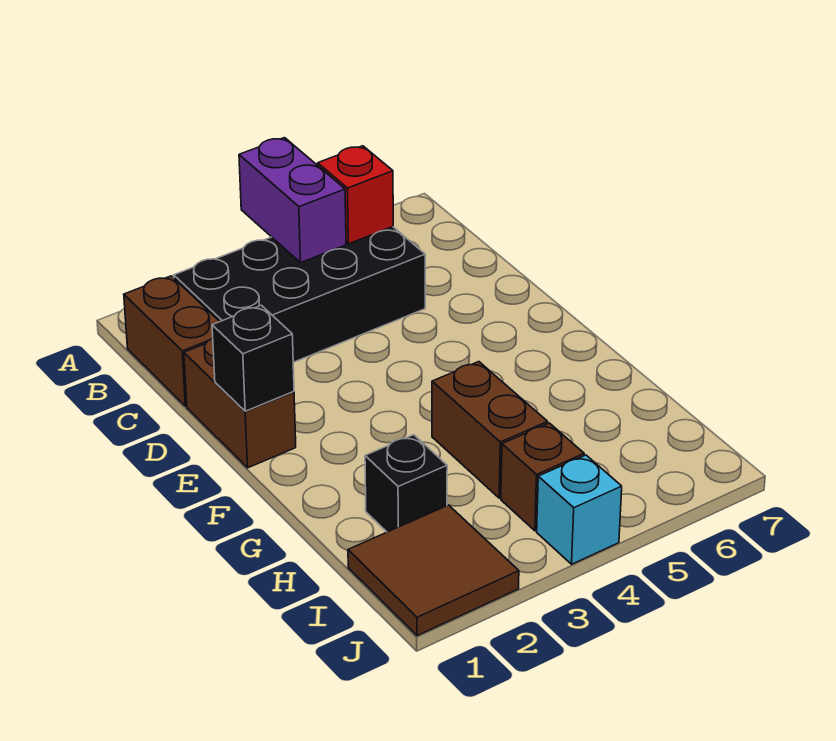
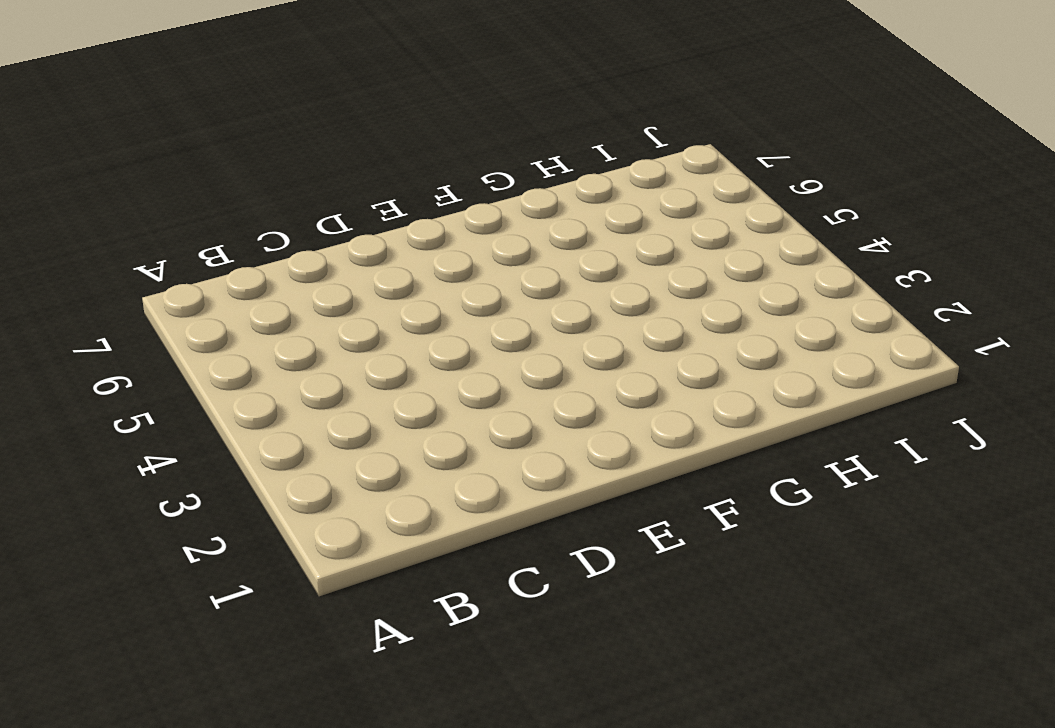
none -> brown brick B1:C1 level 1
none -> black brick B2:C5 level 1

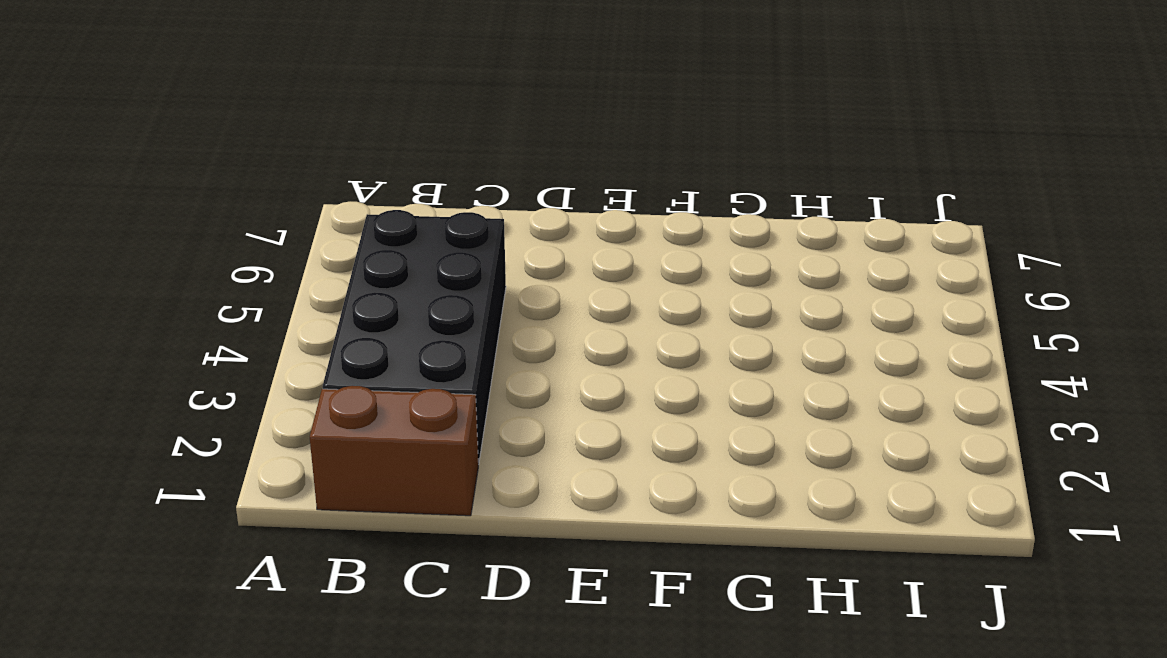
none -> brown brick D1:E1 level 1
none -> brown brick G4:H4 level 1

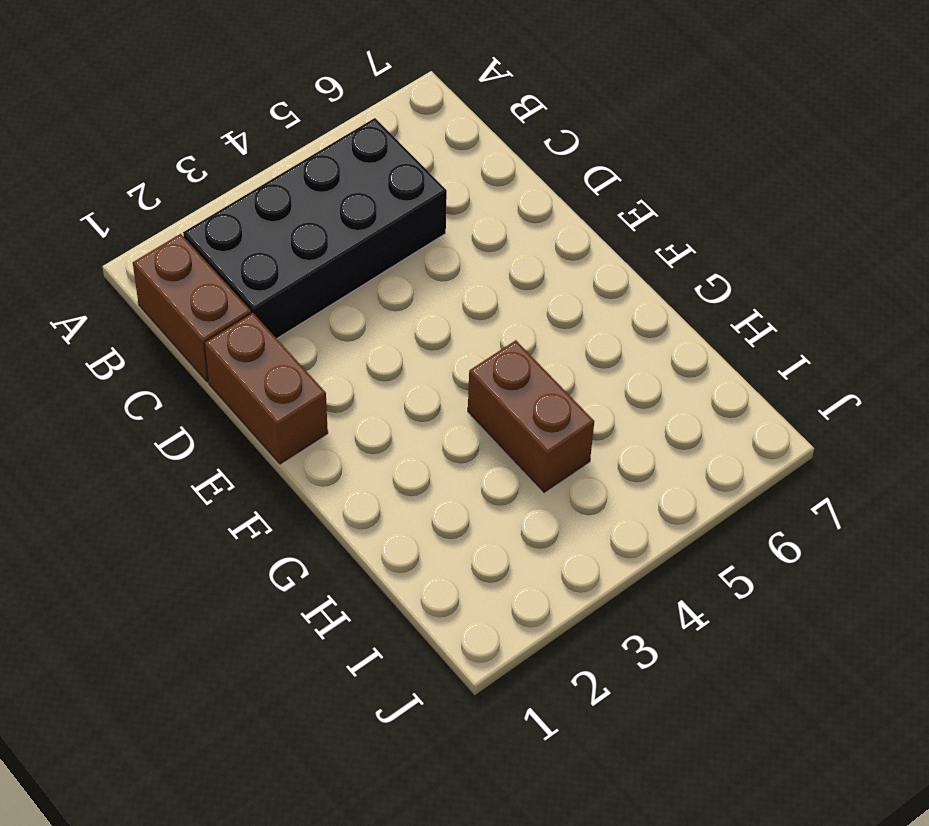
none -> black brick H2 level 1
none -> brown tile I1:J2 level 1

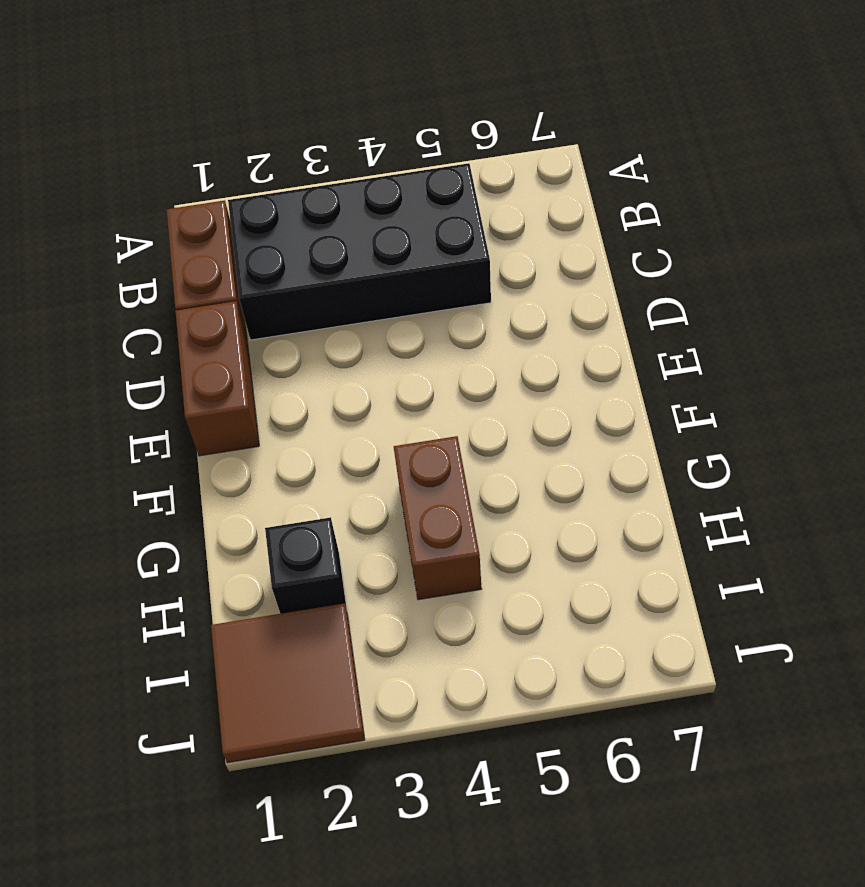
none -> brown brick I4 level 1
none -> cyan brick J4 level 1

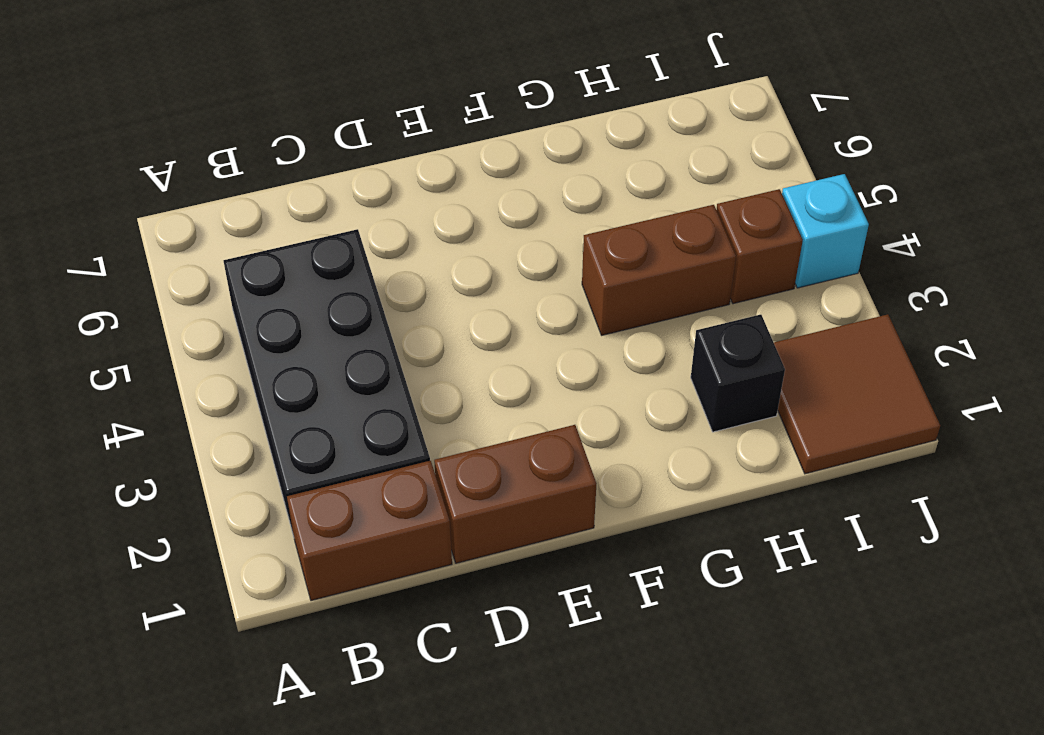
none -> purple brick A4:B4 level 2
none -> red brick B5 level 2

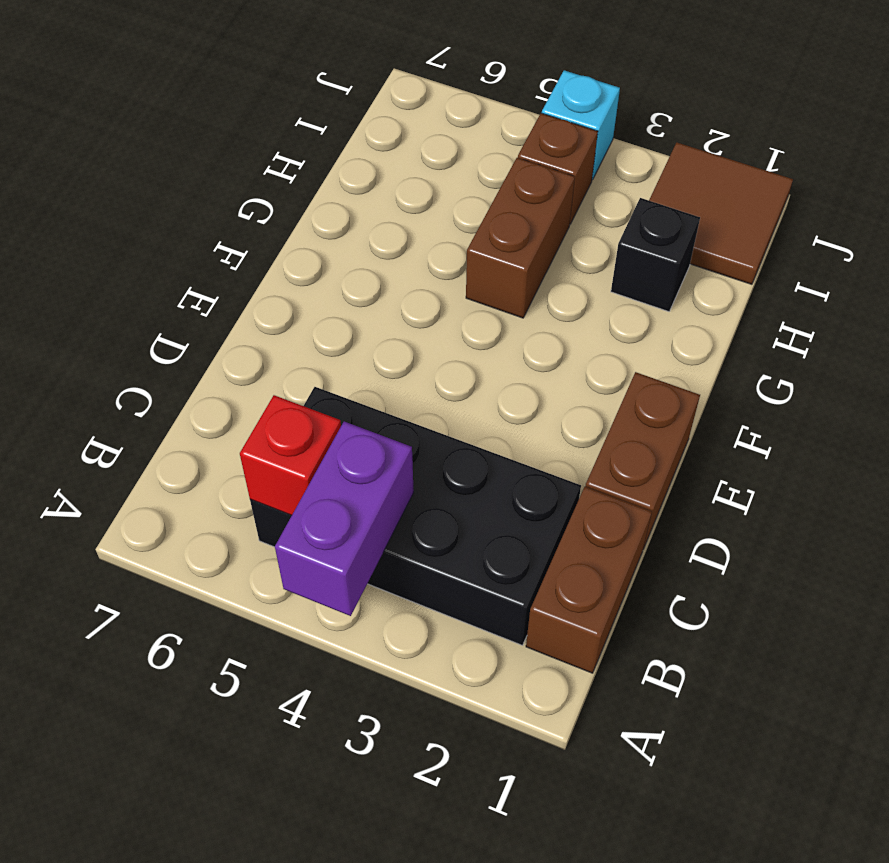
none -> black brick E1 level 2

